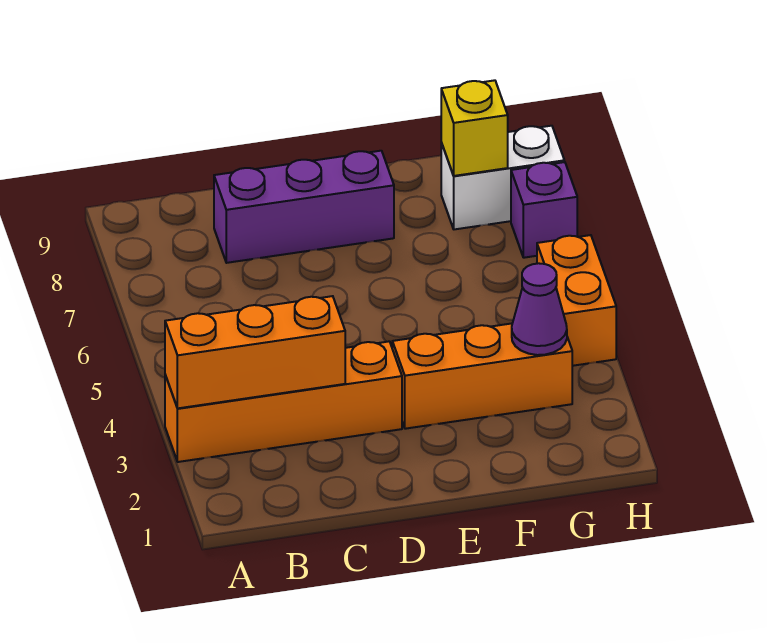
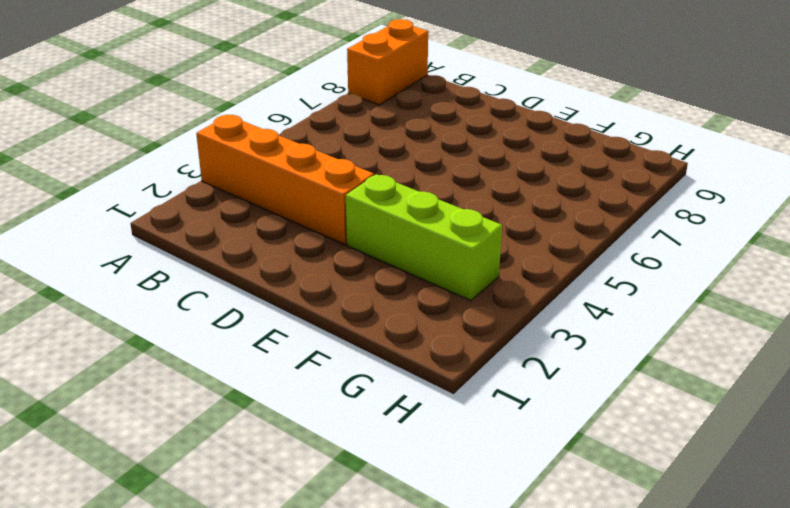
orange brick A8:A9 level 1 -> orange brick H4:H5 level 1
lime brick E3:G3 level 1 -> orange brick E3:G3 level 1
none -> purple brick C8:E8 level 1
none -> white brick G8:H8 level 1

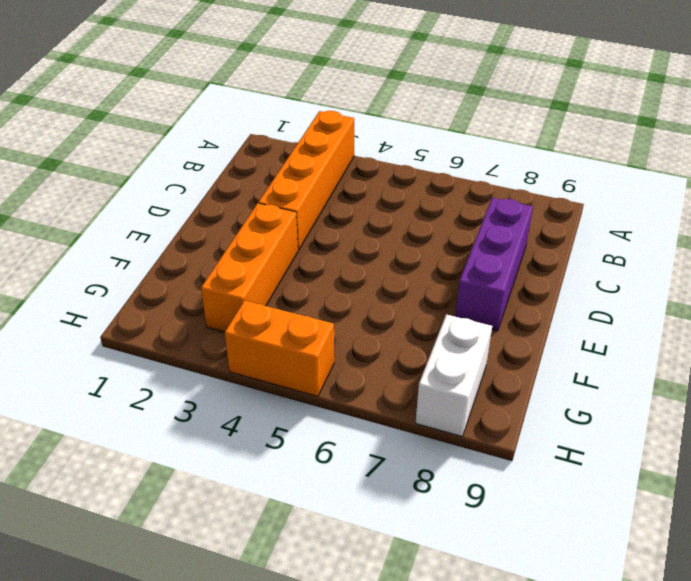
none -> purple brick H7 level 1
none -> orange brick A3:C3 level 2

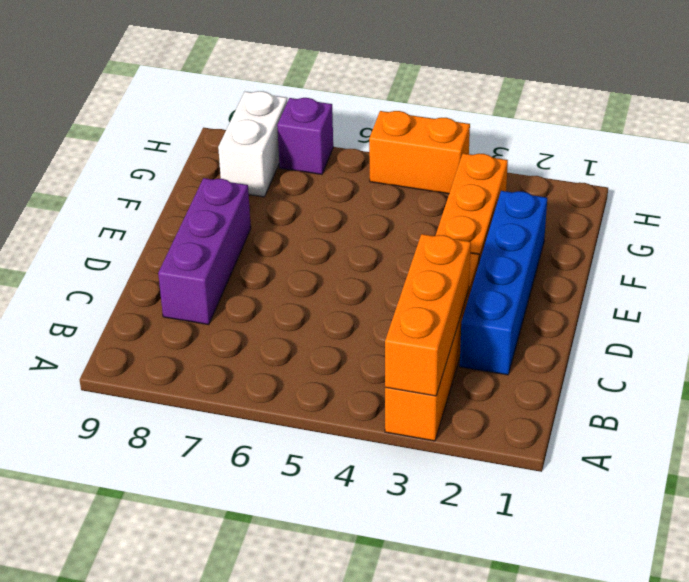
blue brick C2:F2 level 1 -> none
none -> purple cone G3 level 2
none -> yellow brick G8 level 2

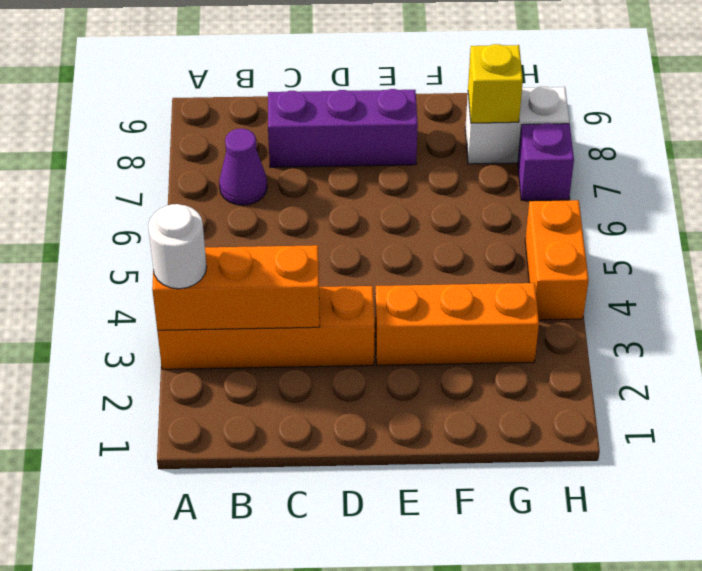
white round brick A3 level 3 -> none
purple cone B7 level 1 -> purple cone G3 level 2

